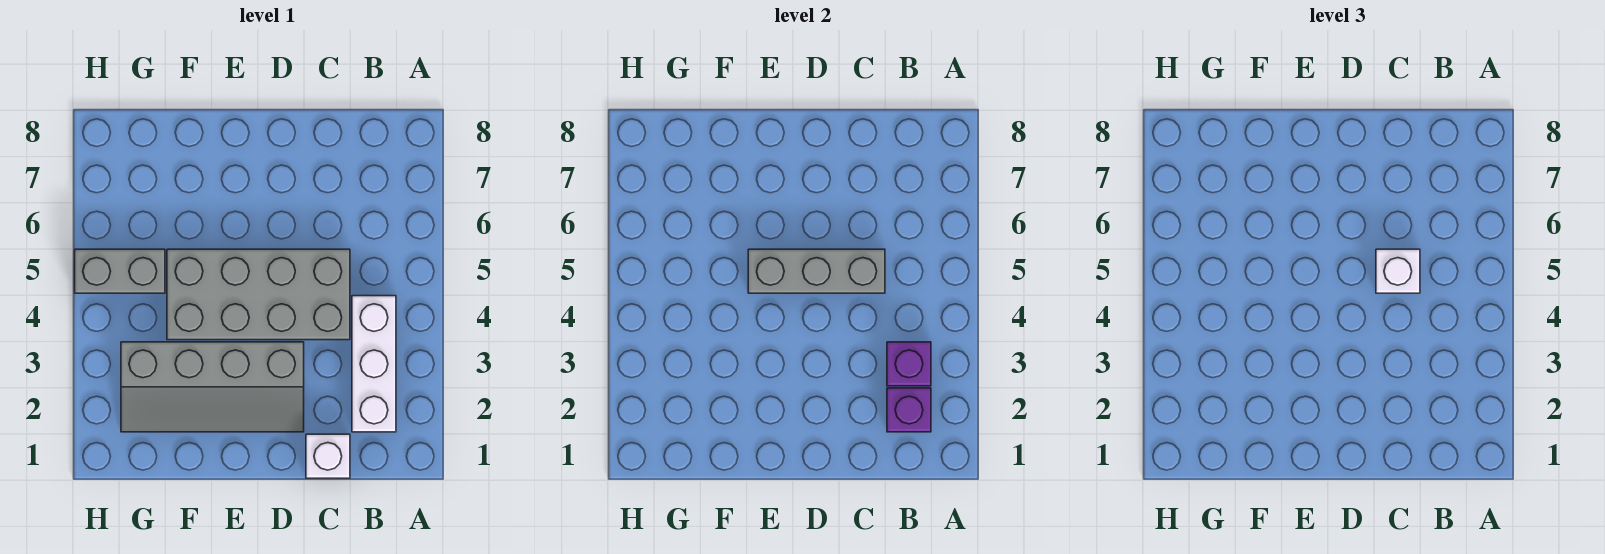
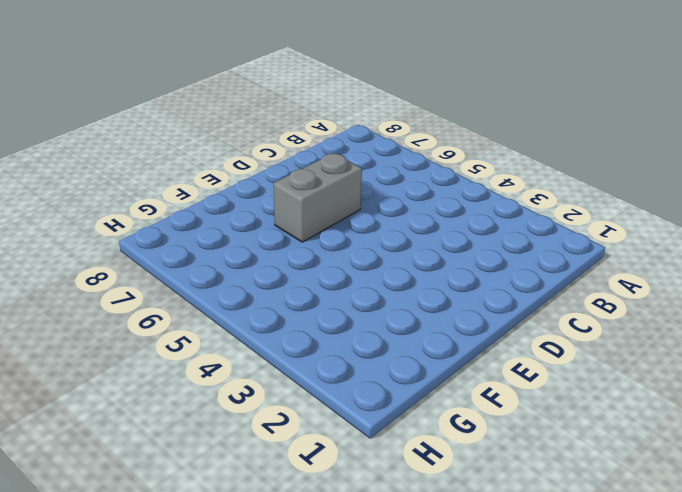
grey brick D6:E6 level 1 -> grey brick G5:H5 level 1
none -> white brick B2:B4 level 1
none -> white brick C1 level 1

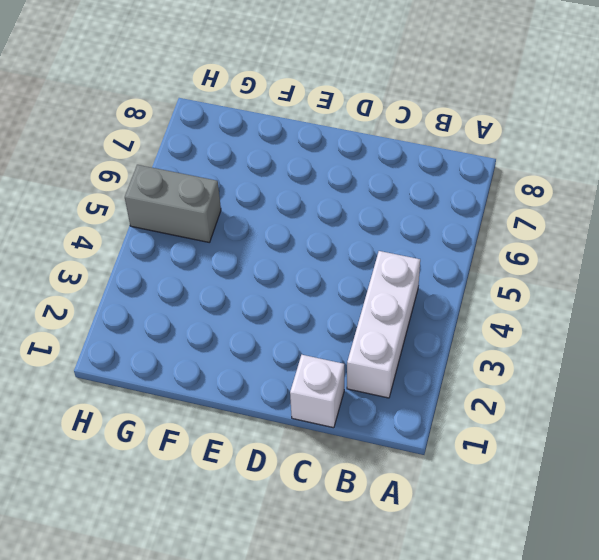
none -> grey brick C4:F5 level 1
none -> grey slope D2:G3 level 1 top 3

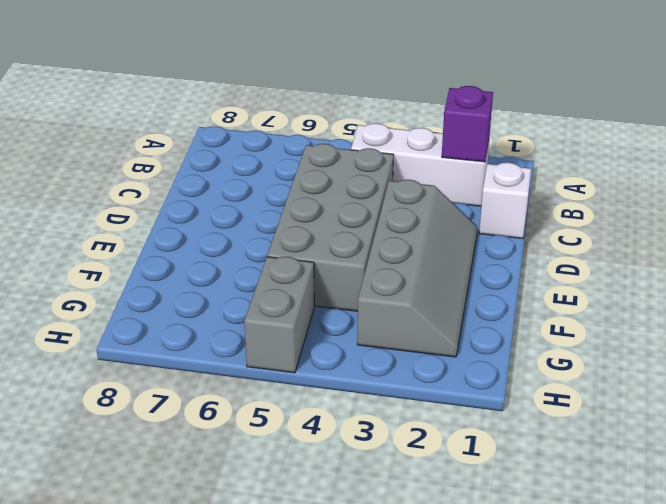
none -> purple brick B3 level 2
none -> grey brick C5:E5 level 2

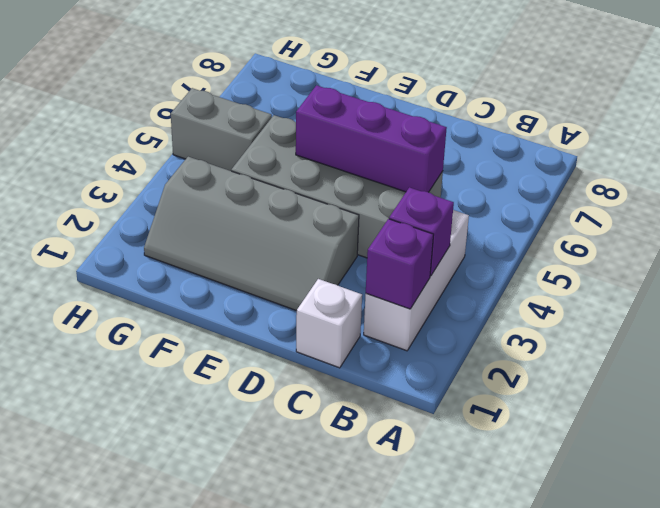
purple brick C5:E5 level 2 -> grey brick C5:E5 level 2
none -> white brick C5 level 3

